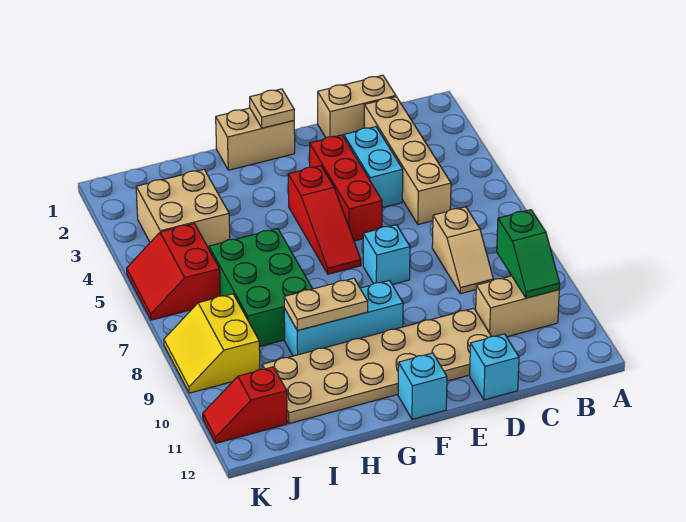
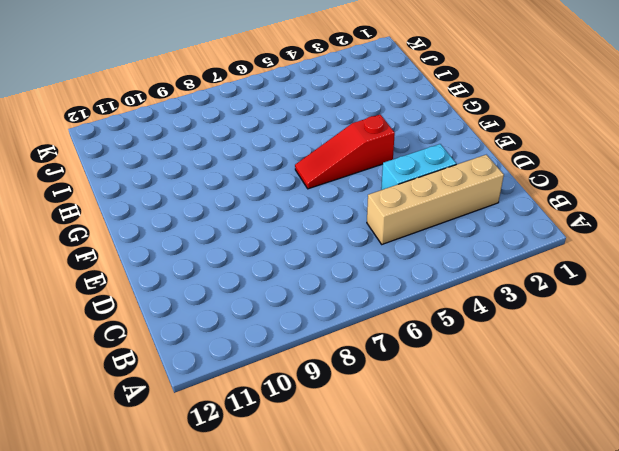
none -> tan brick B10:C10 level 1
none -> tan brick C1:D1 level 1
none -> tan slope C7:C8 level 1 top 7

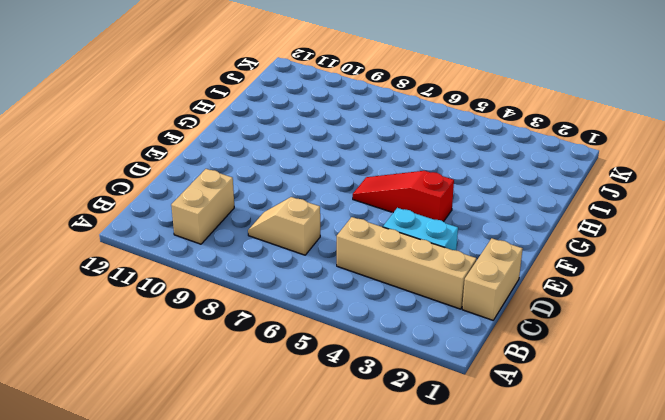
none -> tan plate D10:I11 level 1
none -> cyan brick D12 level 1
none -> red brick E3:E5 level 1

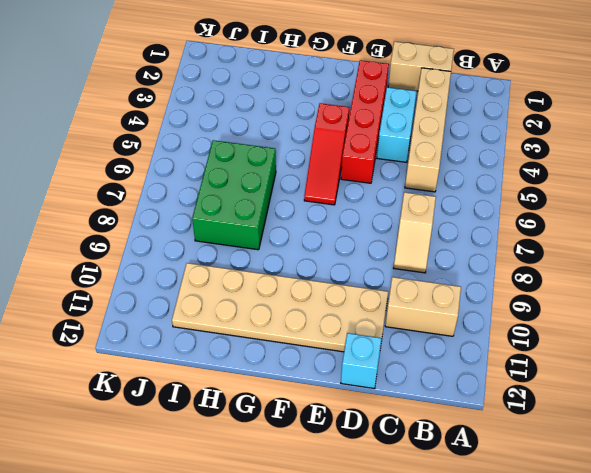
red brick E2:E5 level 1 -> red brick E3:E5 level 1
none -> cyan brick E7 level 1
none -> tan brick F1:G1 level 1
none -> cyan brick F9:H9 level 1

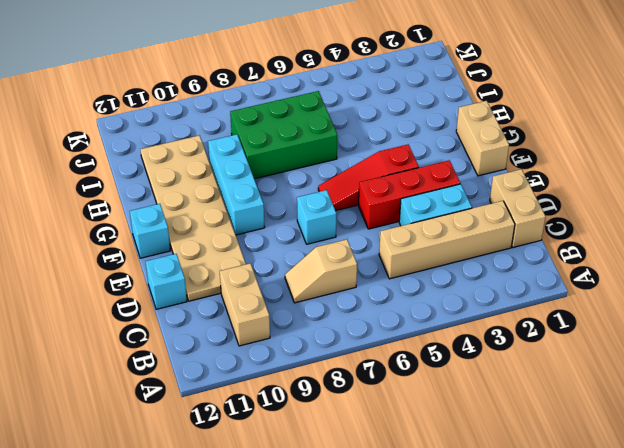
none -> tan brick I3:J4 level 1
none -> red slope J5:K6 level 1 top J
none -> yellow slope J8:K9 level 1 top J

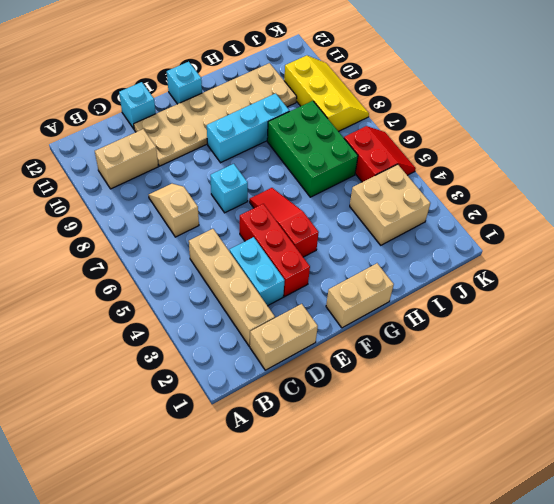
yellow slope J8:K10 level 1 top J -> yellow slope J8:K9 level 1 top J
none -> red slope J11:K11 level 1 top J
none -> green slope B9:B10 level 2 top 9
none -> tan plate F1 level 2

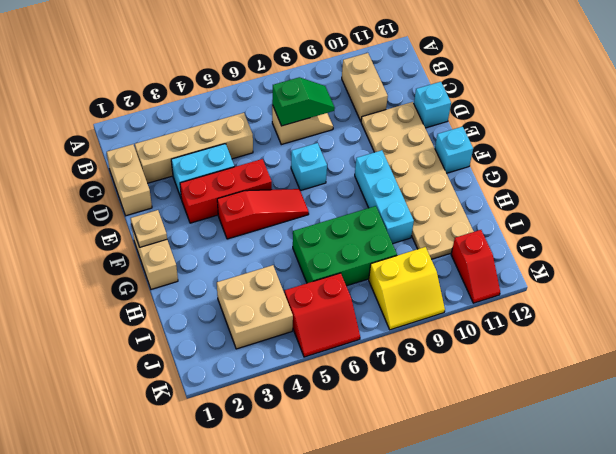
green slope C7:C8 level 2 top 7 -> green slope B9:B10 level 2 top 9
none -> tan plate G9:H9 level 2

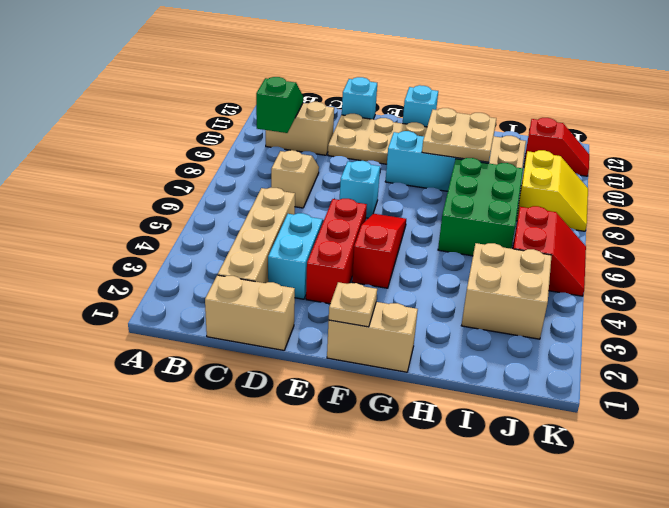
tan plate G9:H10 level 2 -> tan plate G9:H9 level 2

